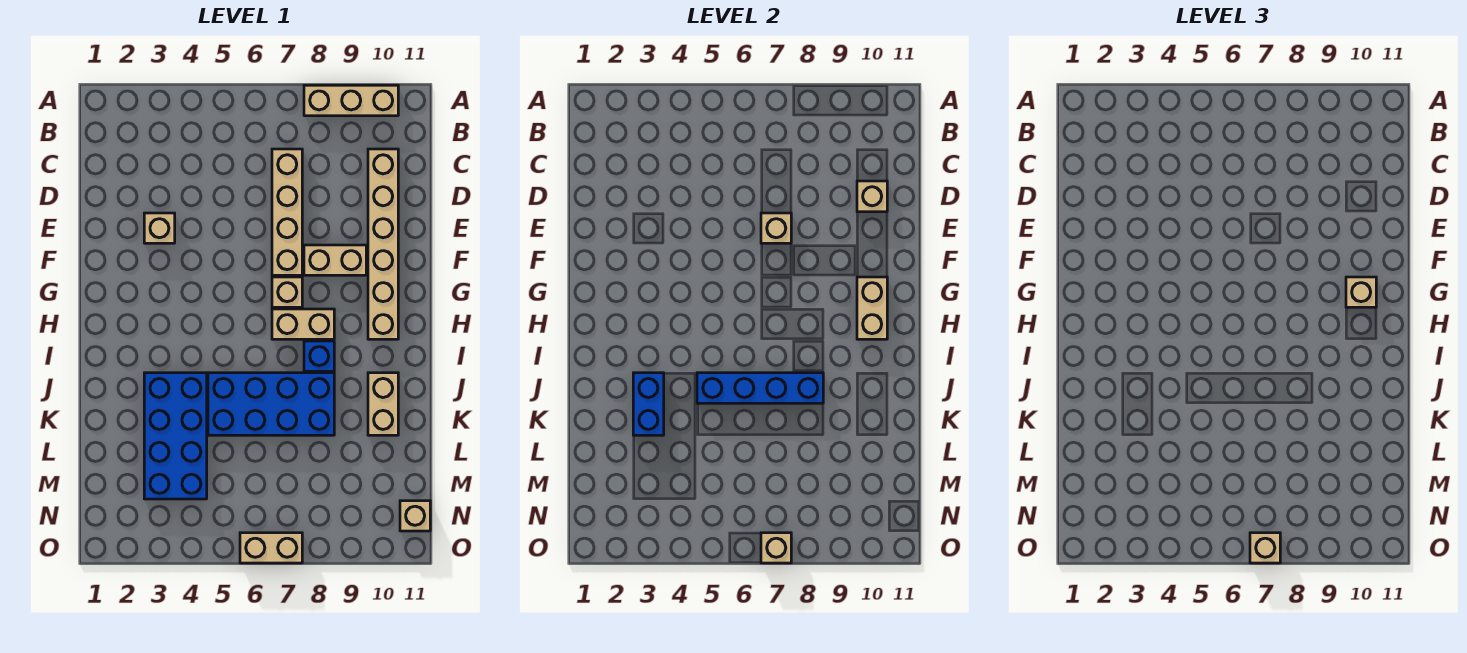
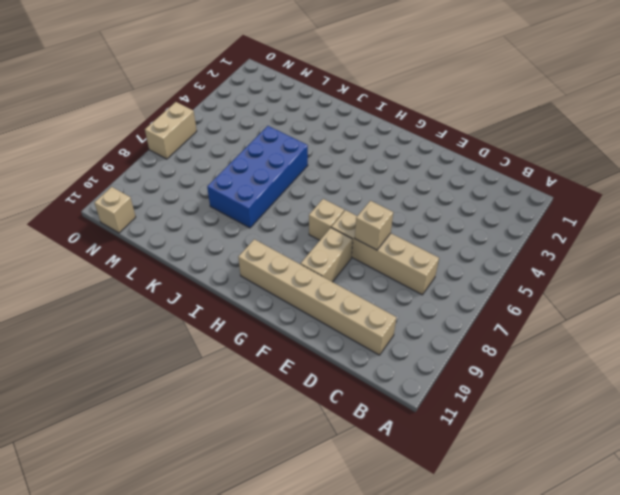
none -> tan brick A8:A10 level 1
none -> tan brick E3 level 1
none -> tan brick H7:H8 level 1

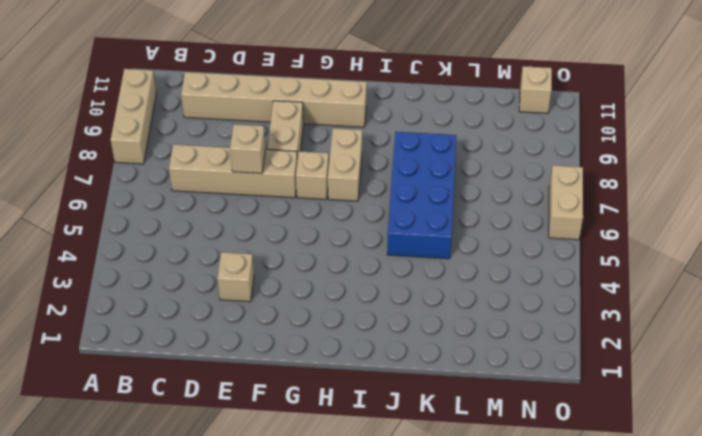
none -> blue brick I8 level 1
none -> blue brick J3:M4 level 1
none -> tan brick J10:K10 level 1

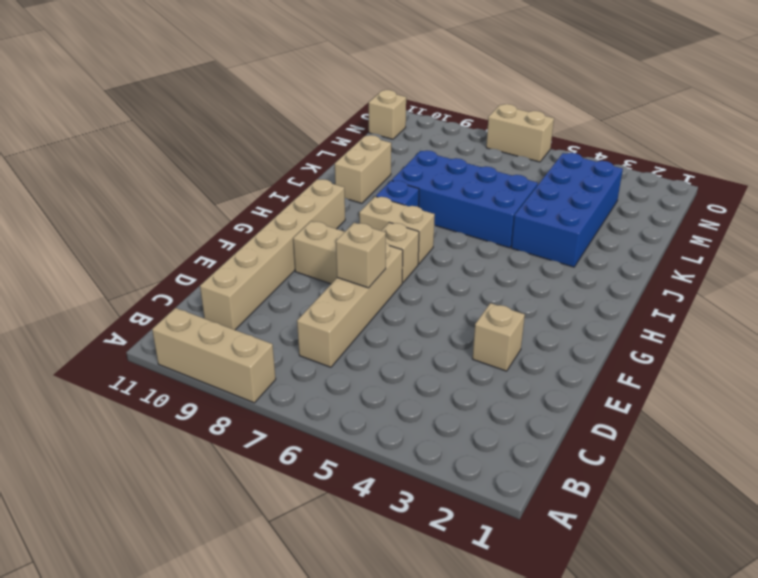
none -> tan brick D10 level 2
none -> tan brick G10:H10 level 2
none -> blue brick J3:K3 level 2

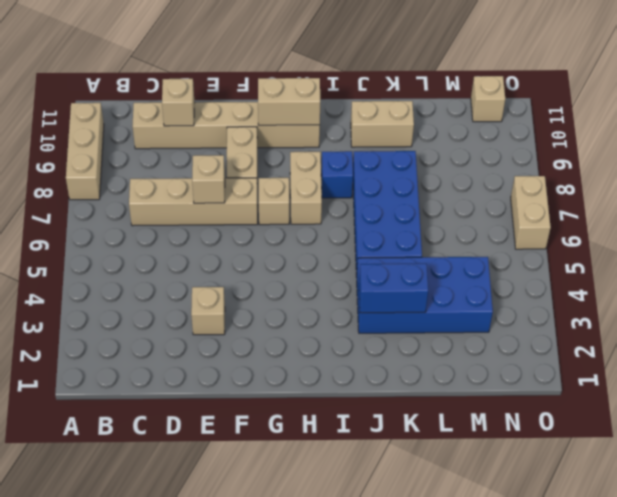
none -> blue brick J5:J8 level 2
none -> tan brick O7 level 2
none -> tan brick G10 level 3

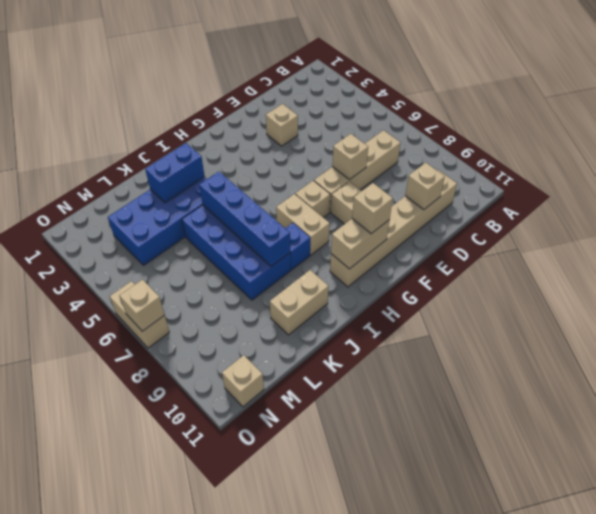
none -> tan brick A8:A10 level 1
none -> tan brick O7 level 3

